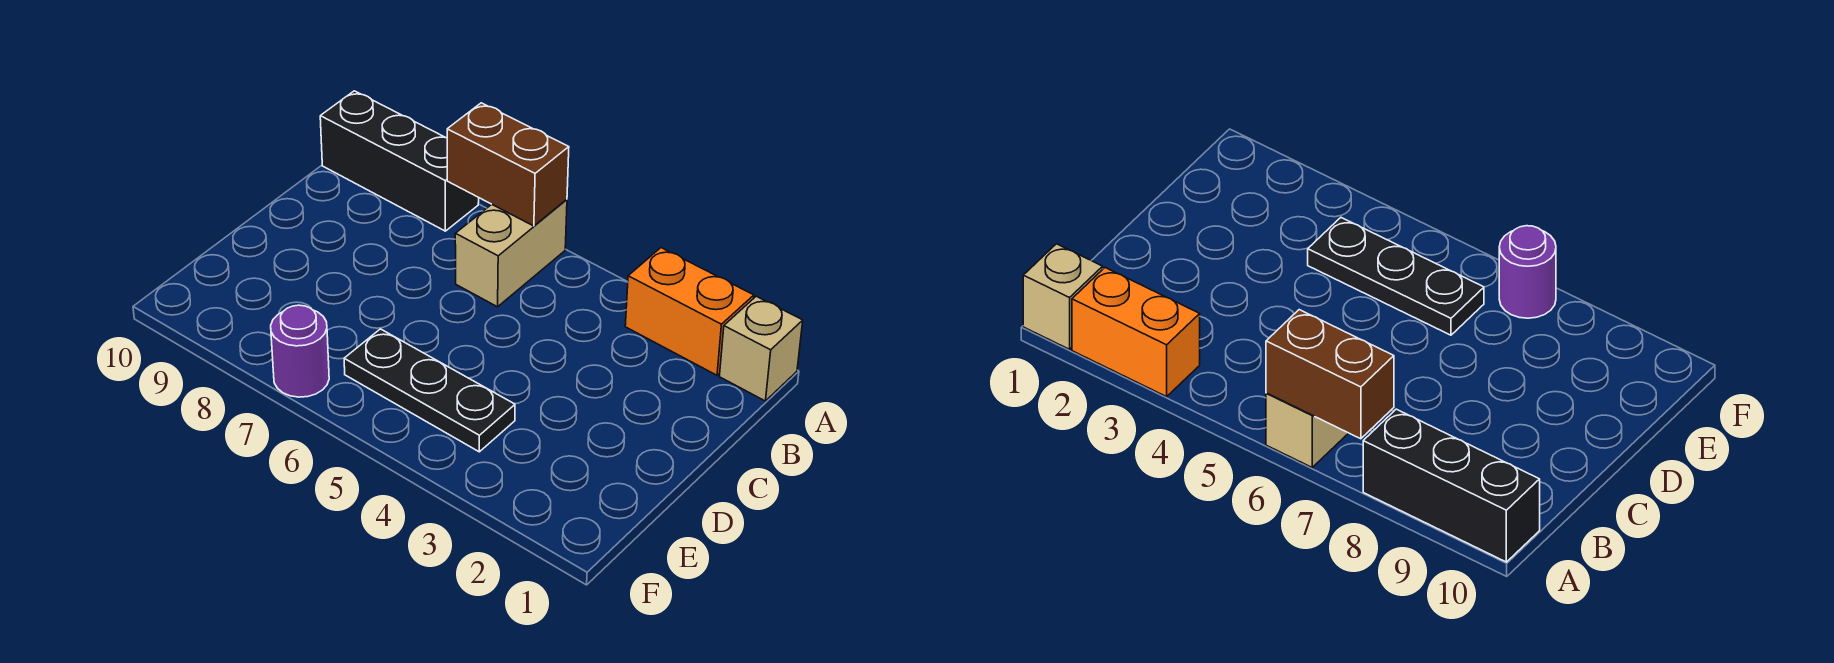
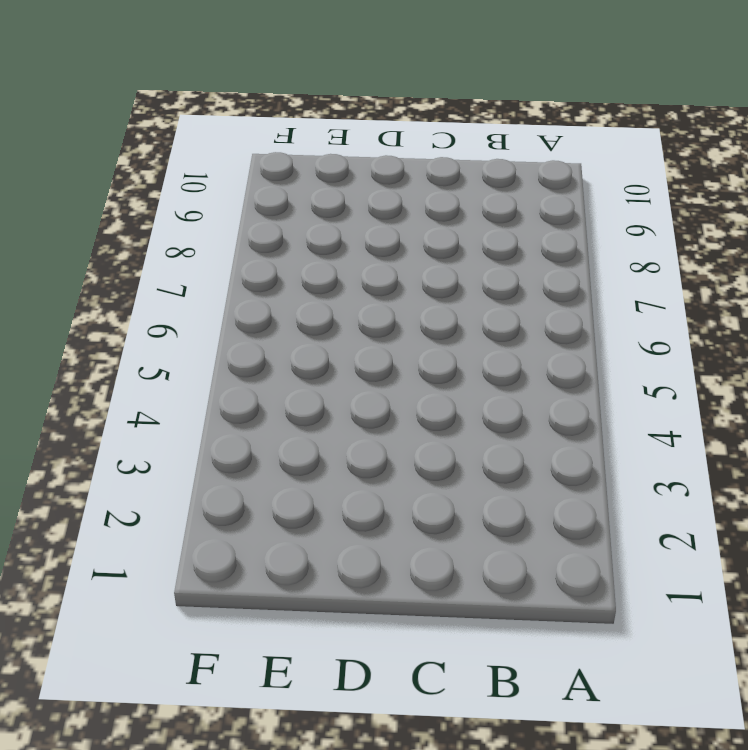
none -> tan brick A1 level 1
none -> orange brick A2:A3 level 1

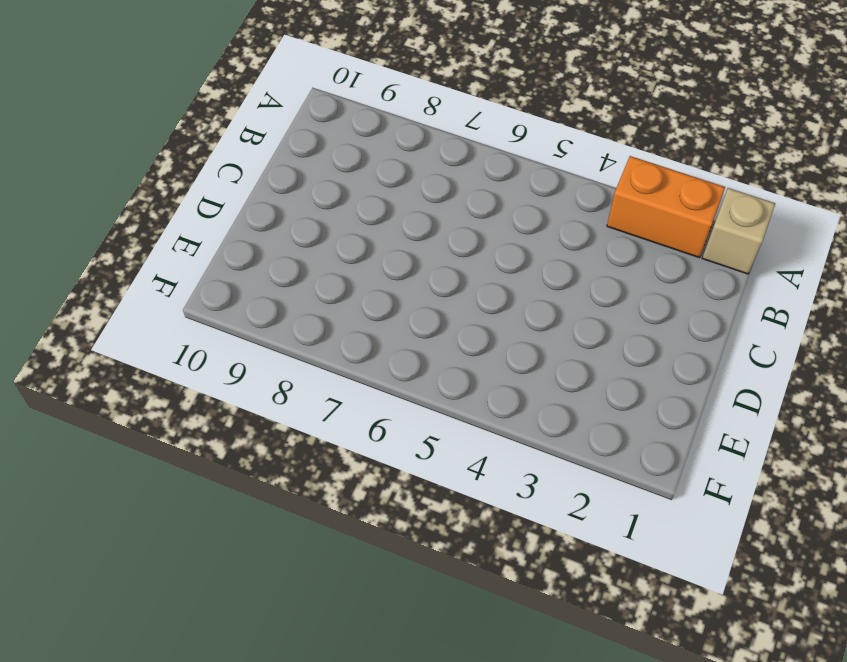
none -> tan brick A6:B6 level 1
none -> black brick A8:A10 level 1

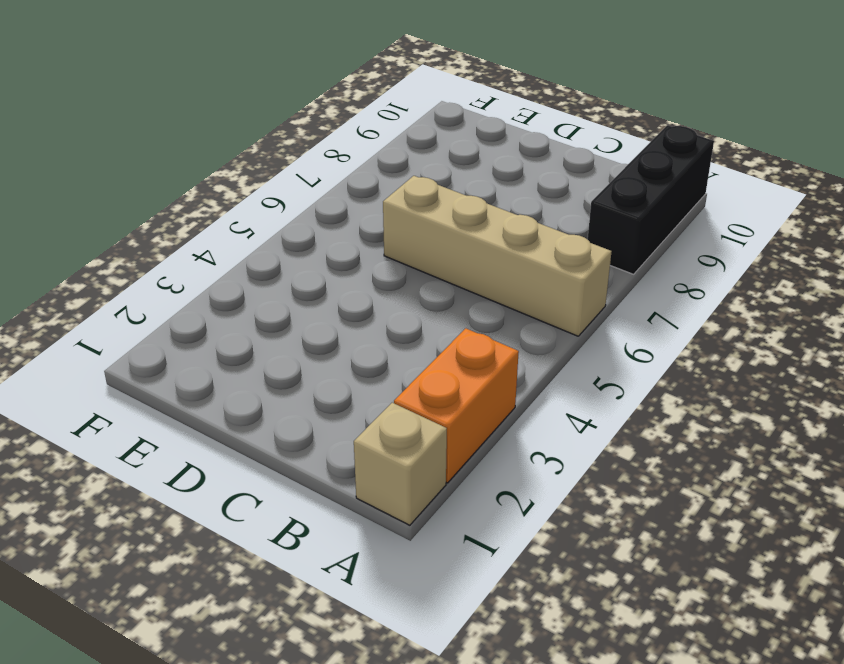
tan brick A6:D6 level 1 -> tan brick A6:B6 level 1
none -> black plate E4:E6 level 1
none -> purple round brick F7 level 1

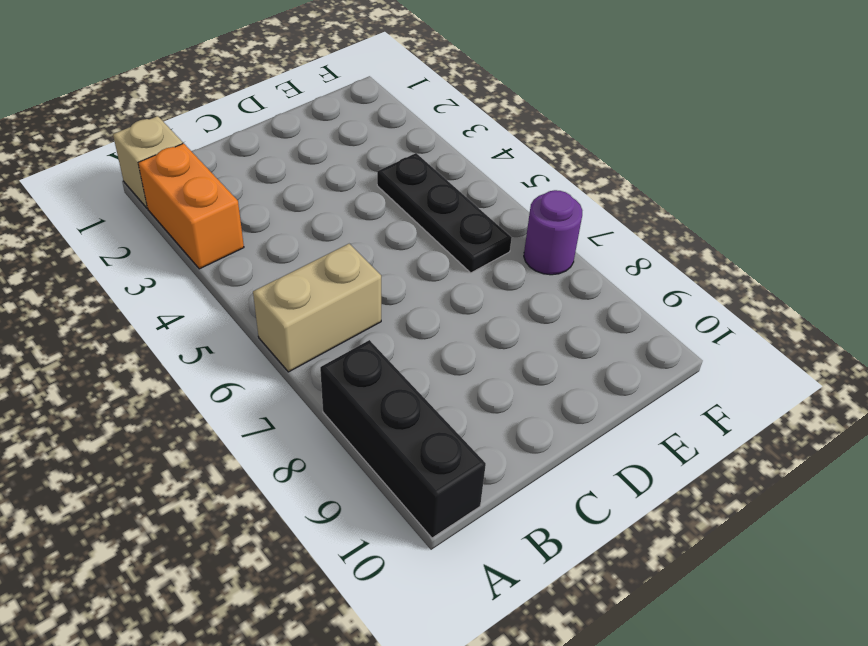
none -> brown brick A6:A7 level 2

